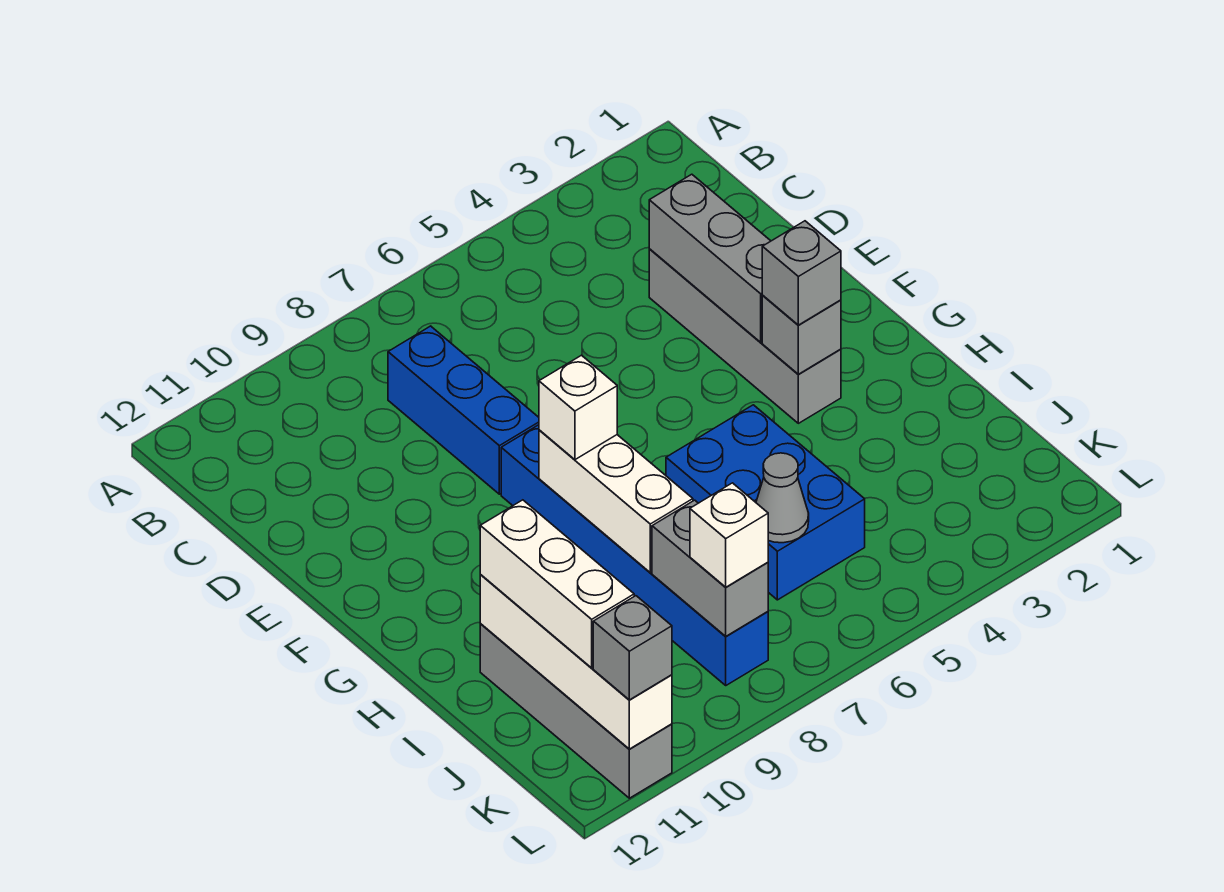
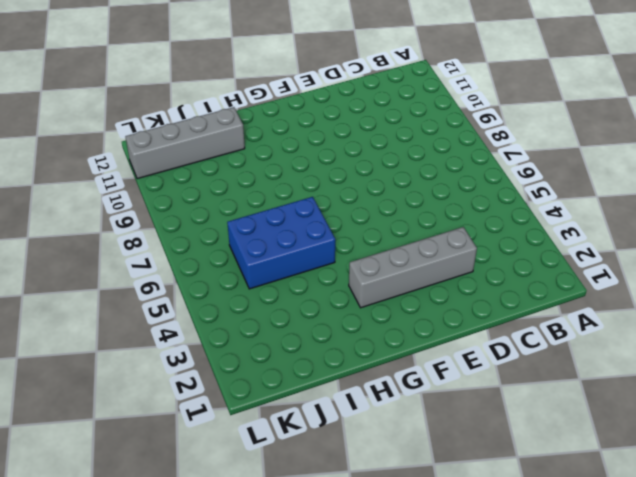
none -> blue brick C8:E8 level 1
none -> blue brick F8:K8 level 1
none -> grey brick D3:F3 level 2

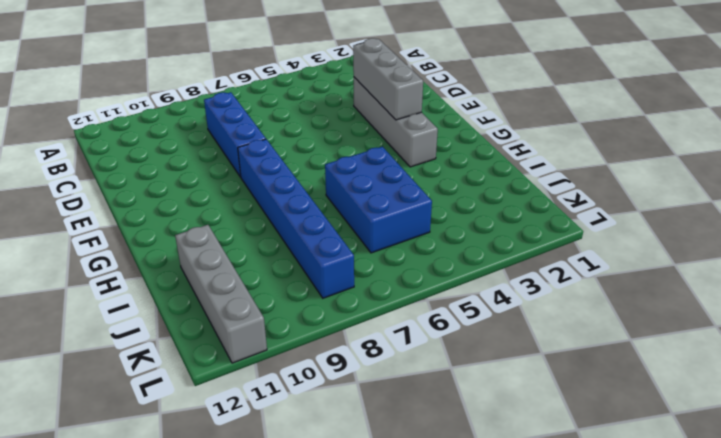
none -> grey brick G3 level 2
none -> white brick G8:I8 level 2
none -> white brick I11:L11 level 2

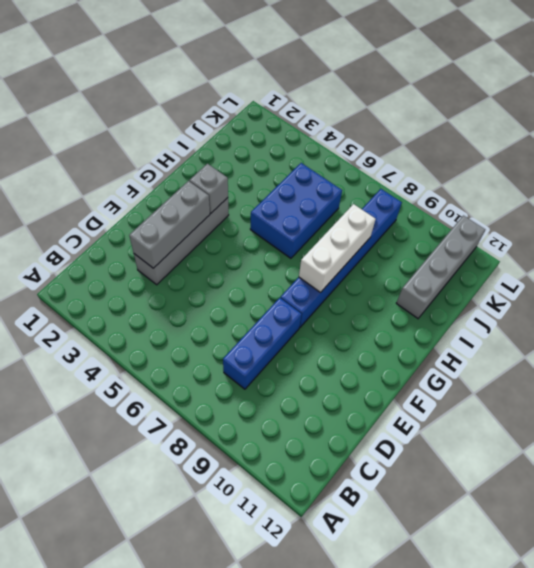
none -> white brick I11:L11 level 2
none -> grey cone J6 level 2
none -> grey brick J8:K8 level 2

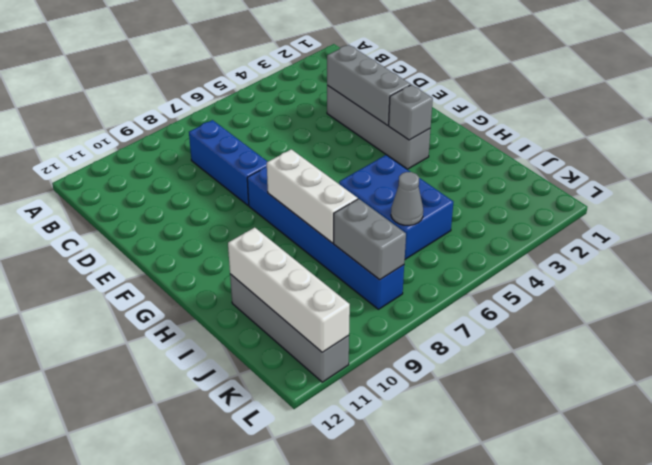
none -> grey brick G3 level 3
none -> white brick G8 level 3
none -> white brick I11:K11 level 3

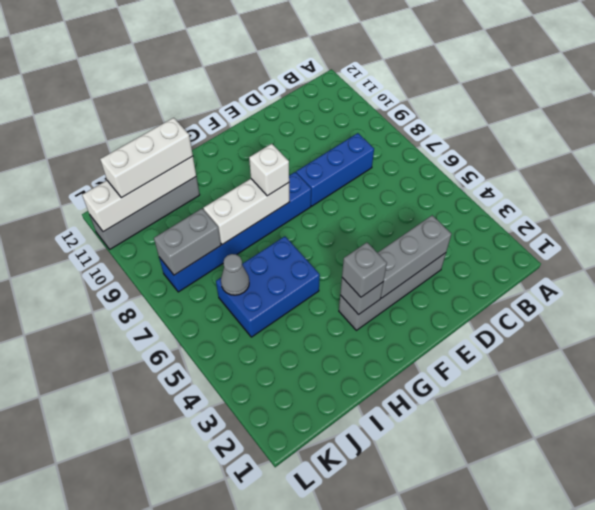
none -> white brick K8 level 3
none -> grey brick L11 level 3

